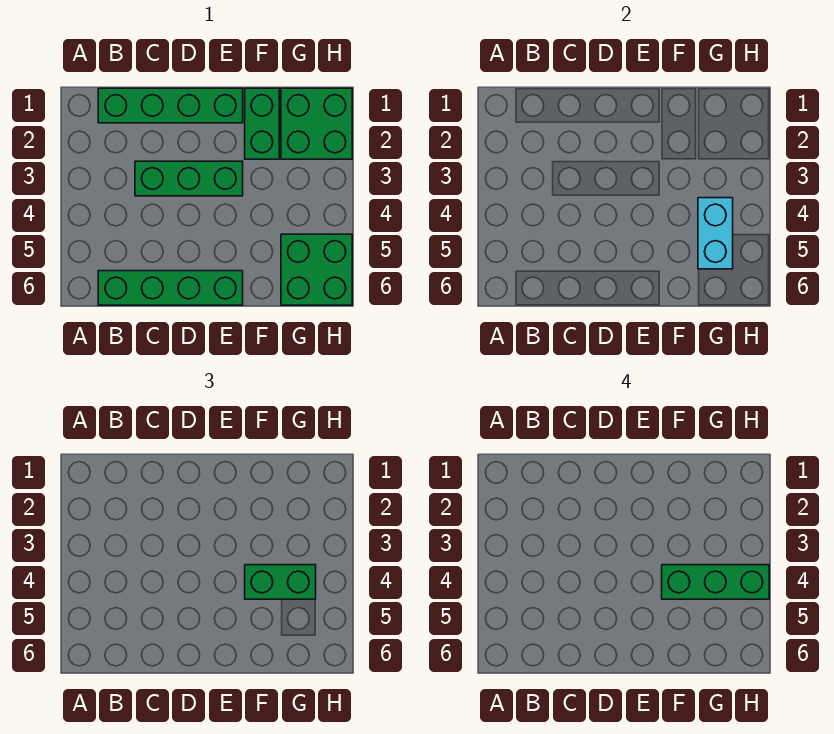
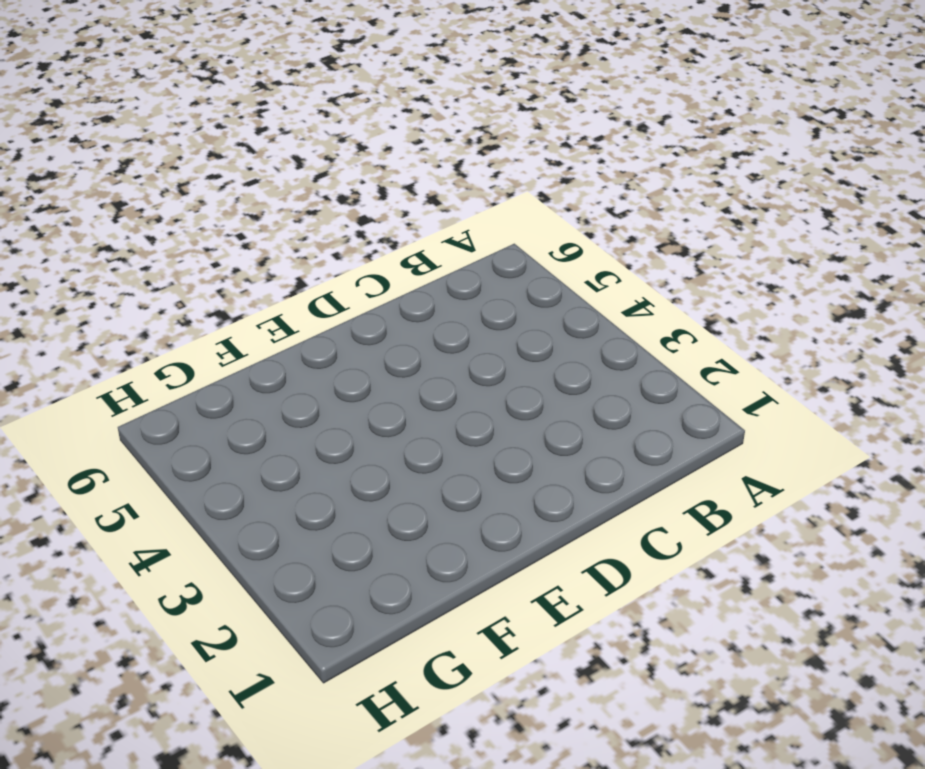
none -> green brick B1:E1 level 1
none -> green brick B6:E6 level 1

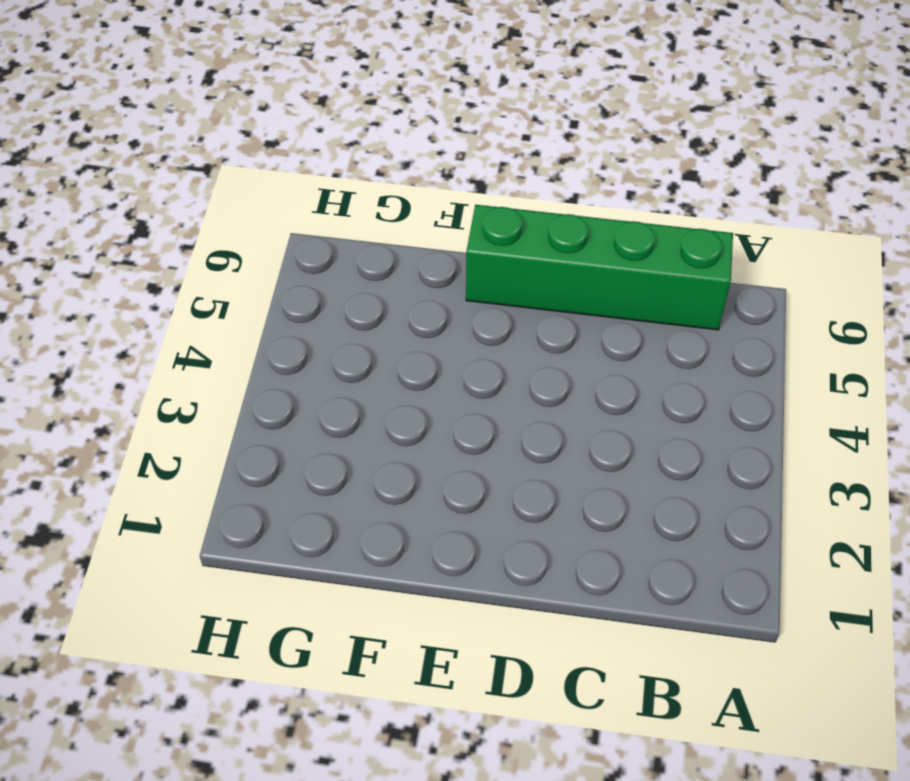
none -> green brick B1:E1 level 1
none -> green brick C3:E3 level 1

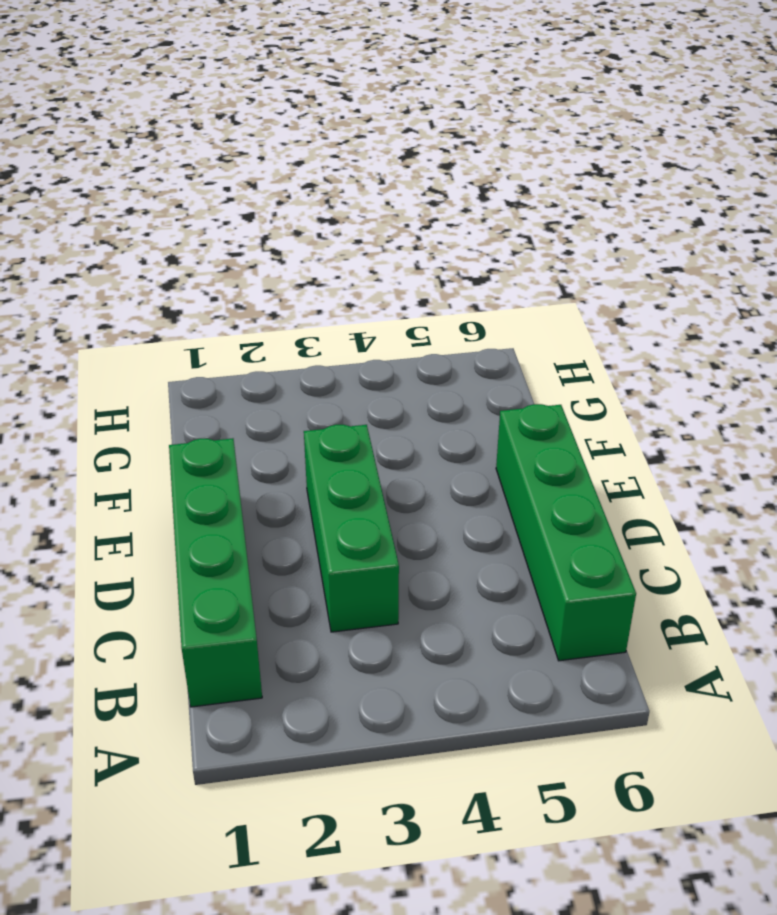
none -> green brick F1:F2 level 1
none -> green brick G1:H2 level 1

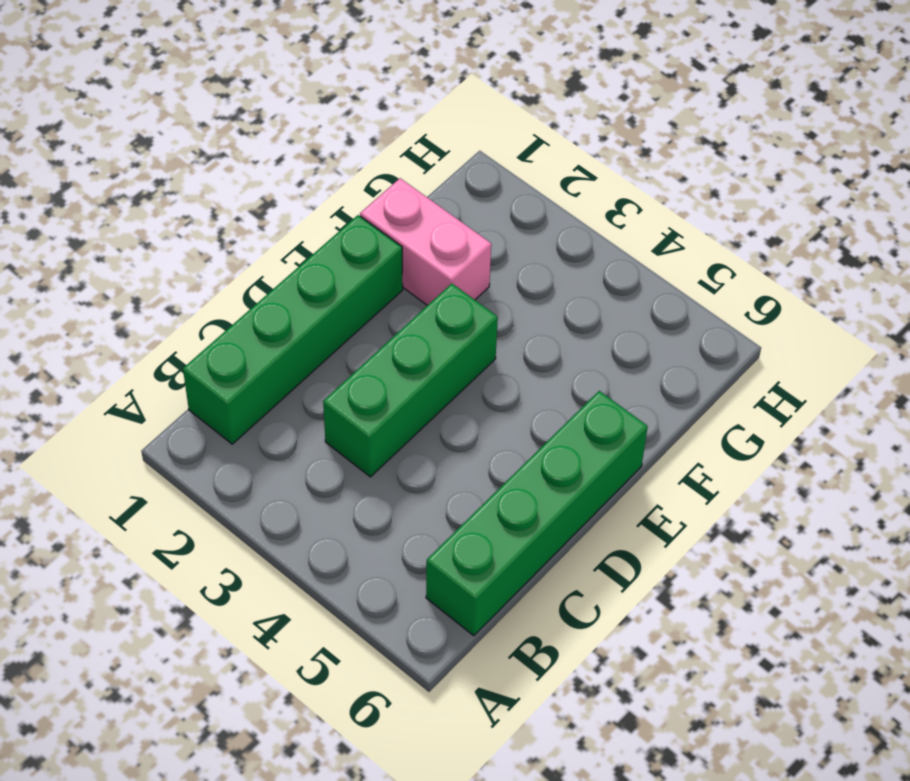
pink brick F1:F2 level 1 -> green brick F1:F2 level 1
none -> green brick G1:H2 level 1
none -> green brick G5:H6 level 1

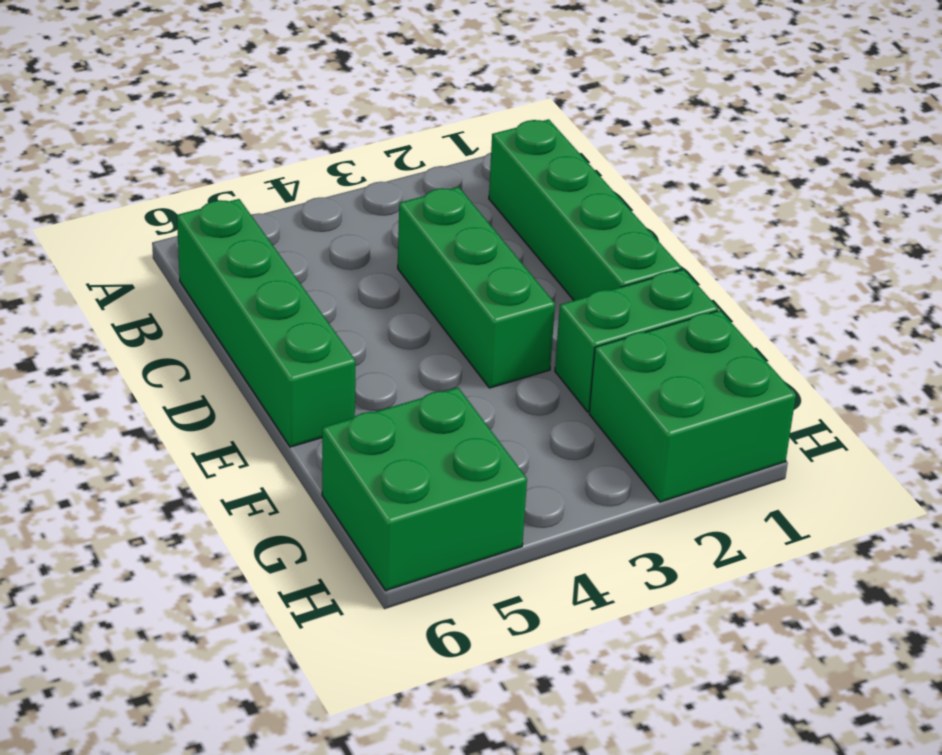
none -> cyan brick G4:G5 level 2
none -> green brick F4:G4 level 3

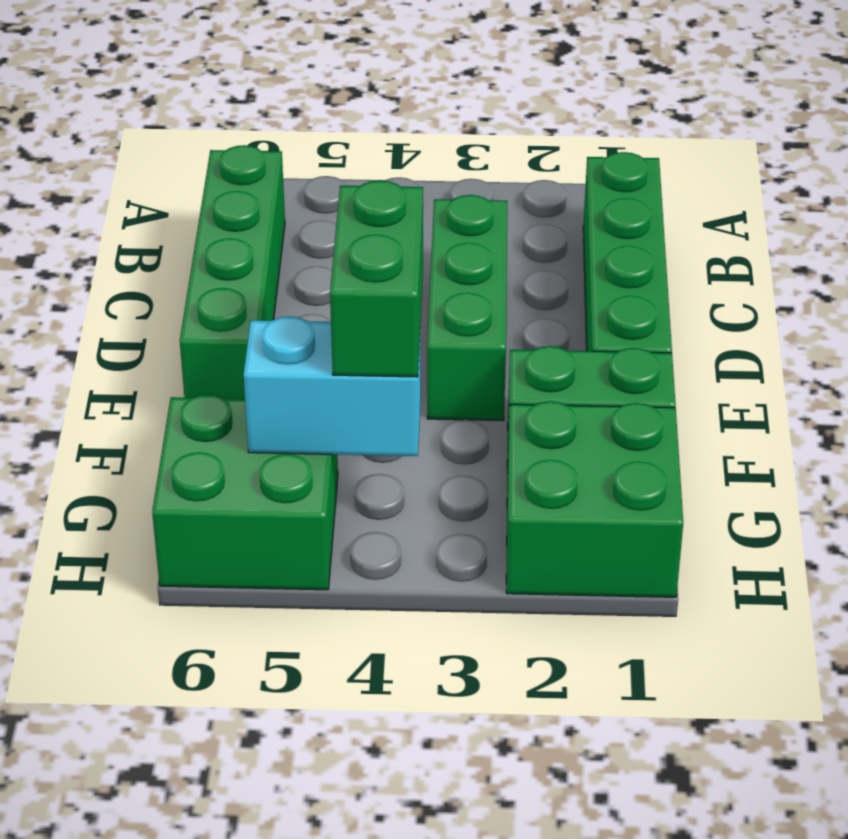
none -> green brick F4:H4 level 4

